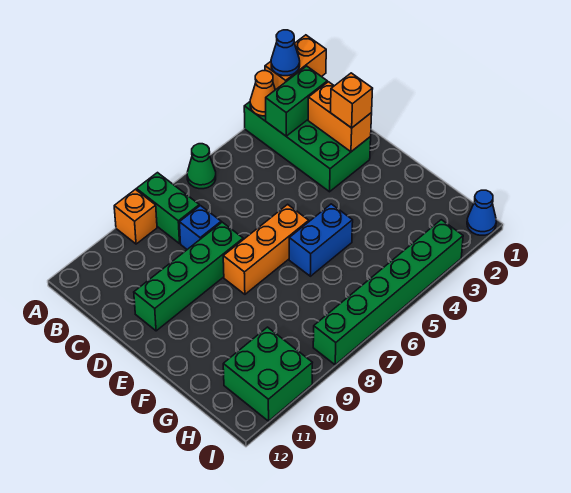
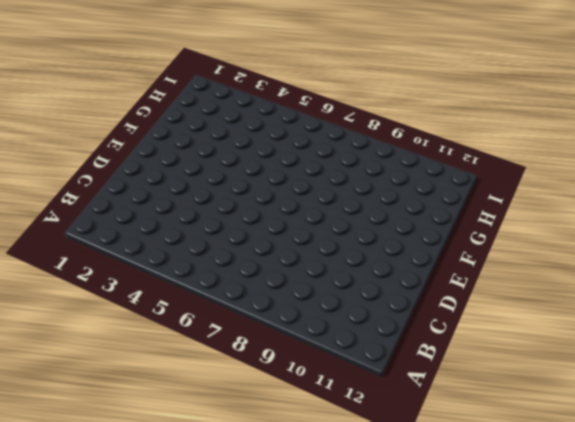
none -> green brick A2:D3 level 1
none -> green cone A6 level 1
none -> green brick A8:B8 level 1

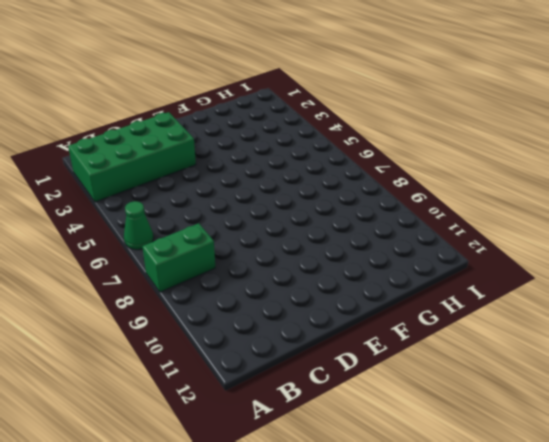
none -> orange brick A9 level 1
none -> blue brick C8 level 1
none -> green brick D8:D11 level 1

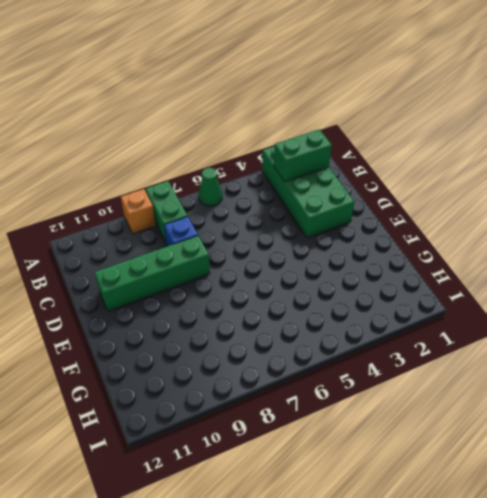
none -> orange brick E6:E8 level 1
none -> blue brick F5:F6 level 1
none -> green brick H10:I11 level 1

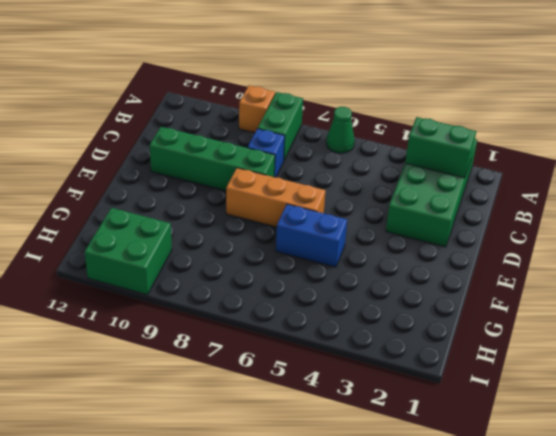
none -> blue cone I1 level 1
none -> green brick I3:I8 level 1
none -> orange brick A1:A2 level 2

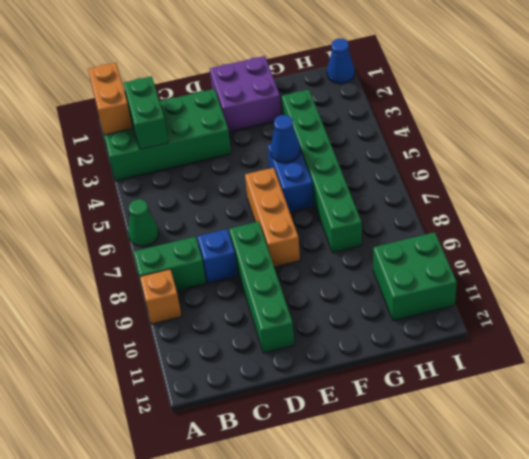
purple brick E1:F2 level 1 -> none
blue cone F5 level 2 -> blue cone A2 level 3
green brick G3:G8 level 1 -> green brick I3:I8 level 1
none -> orange cone A3 level 2
none -> orange brick C2:D2 level 2
none -> orange brick D2 level 3

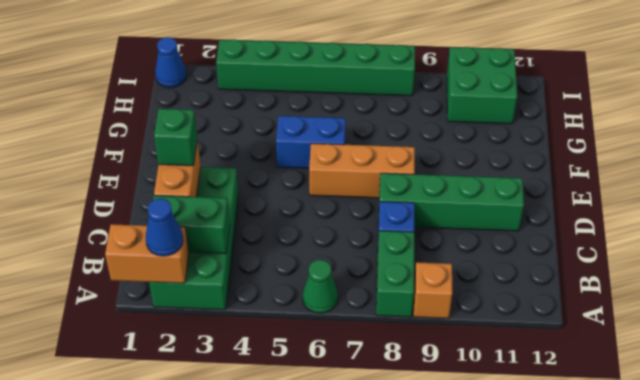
green brick D2 level 3 -> orange brick D2 level 3
none -> orange cone A3 level 2

